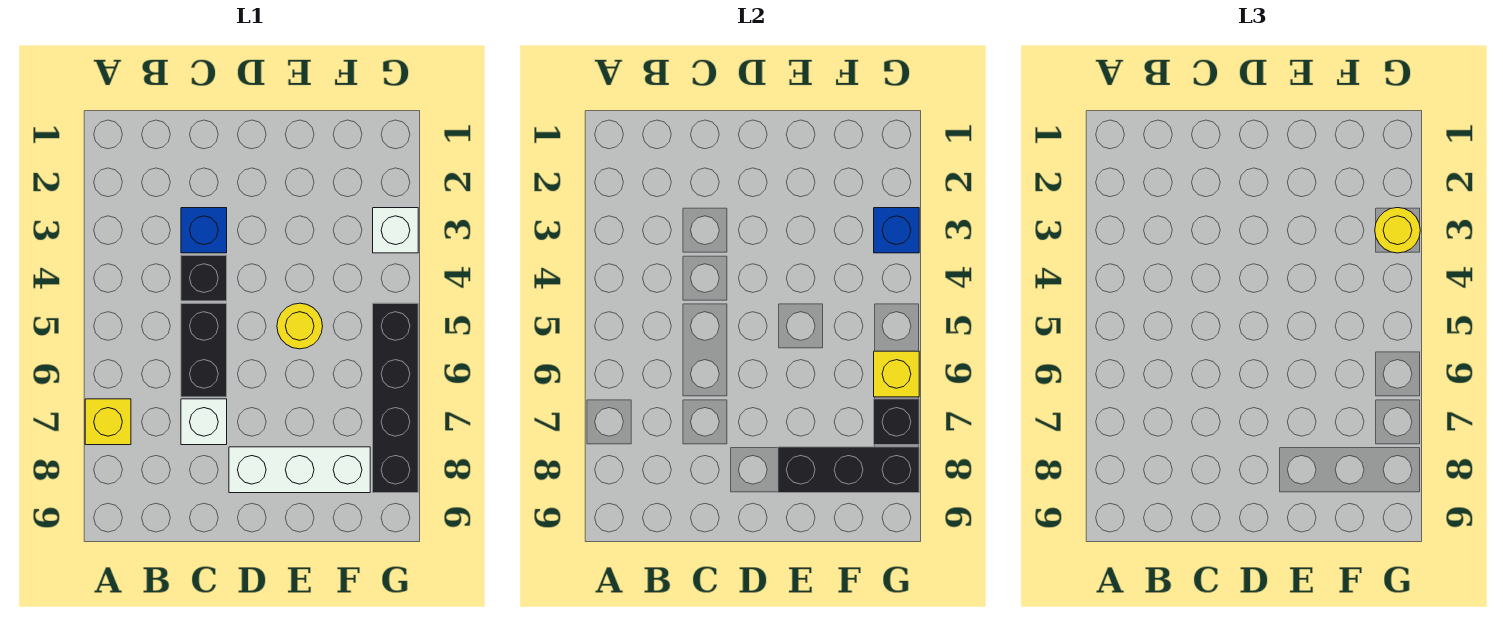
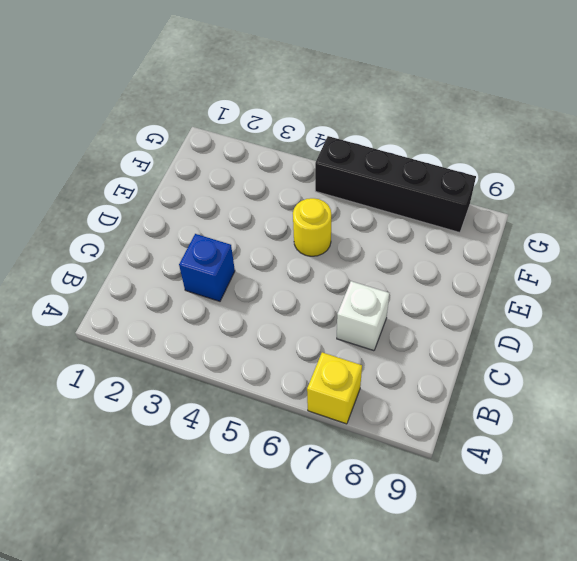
none -> black brick C4 level 1
none -> black brick C5:C6 level 1
none -> white brick D8:F8 level 1

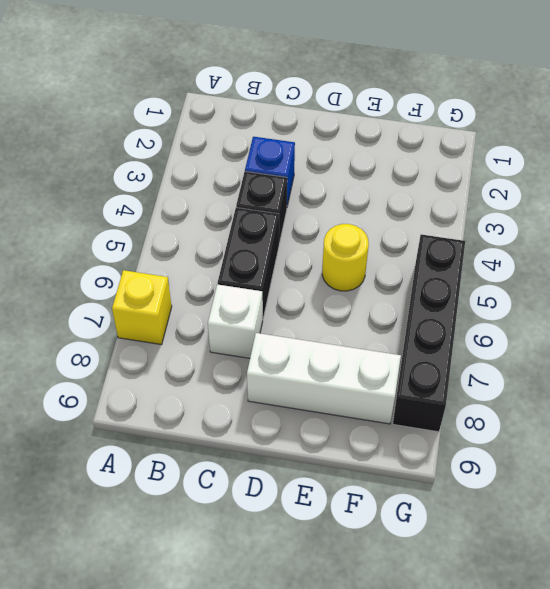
none -> white brick G3 level 1
none -> black brick E8:G8 level 2
none -> blue brick G3 level 2

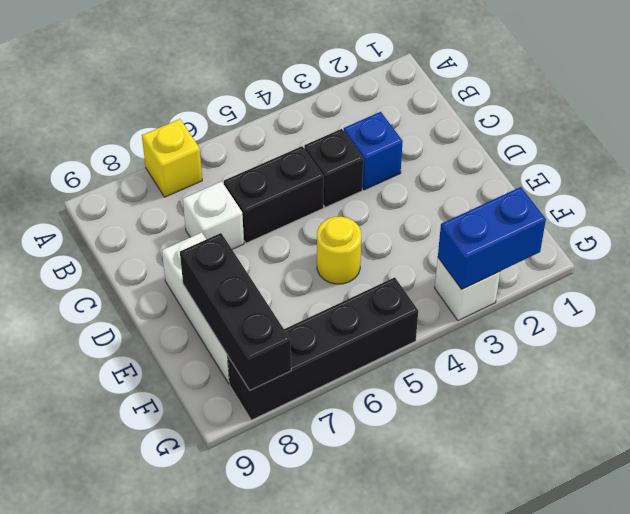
blue brick G2:G3 level 2 -> blue brick G3 level 2
none -> yellow brick G6 level 2
none -> black brick G7 level 2
none -> yellow round brick G3 level 3

